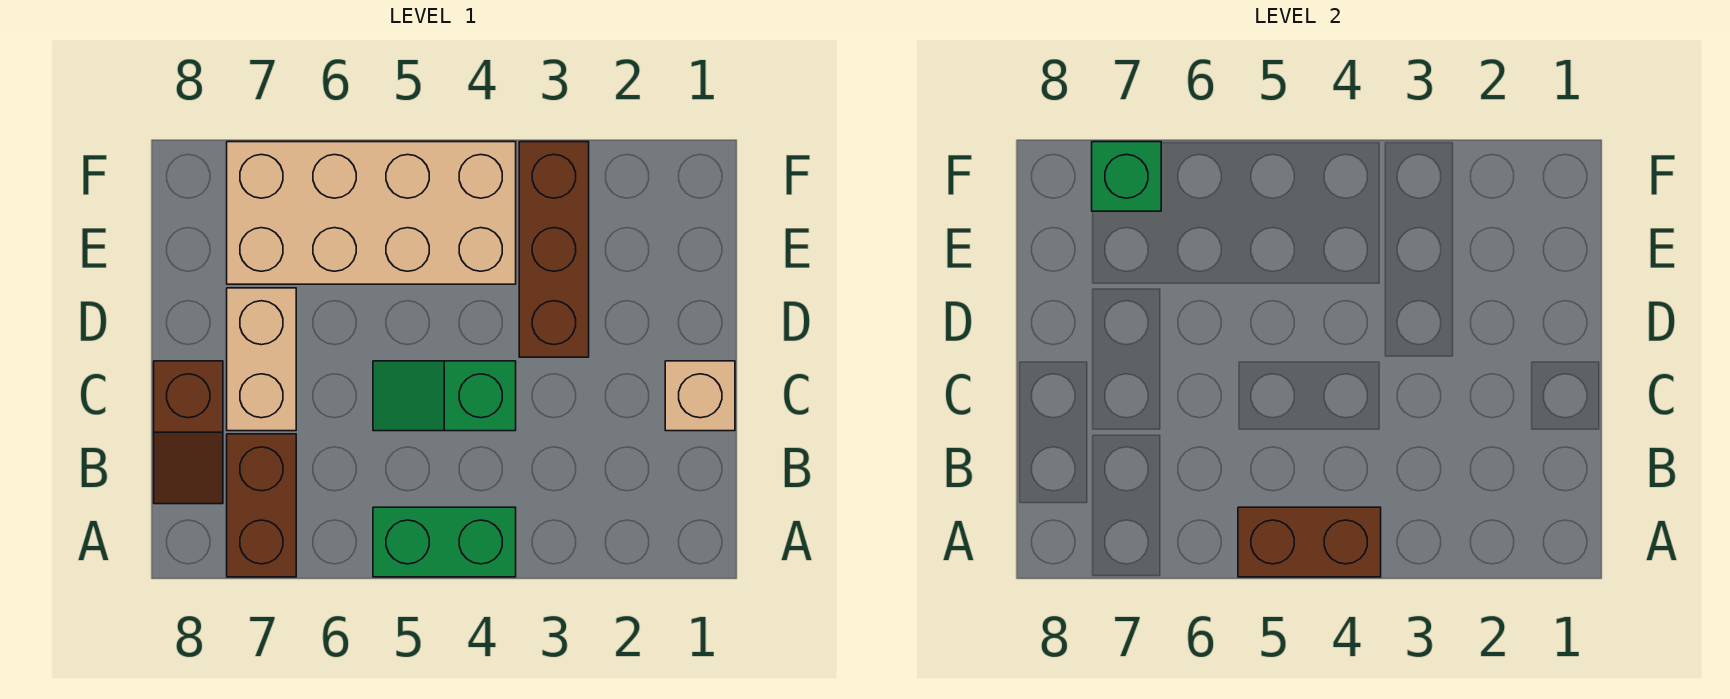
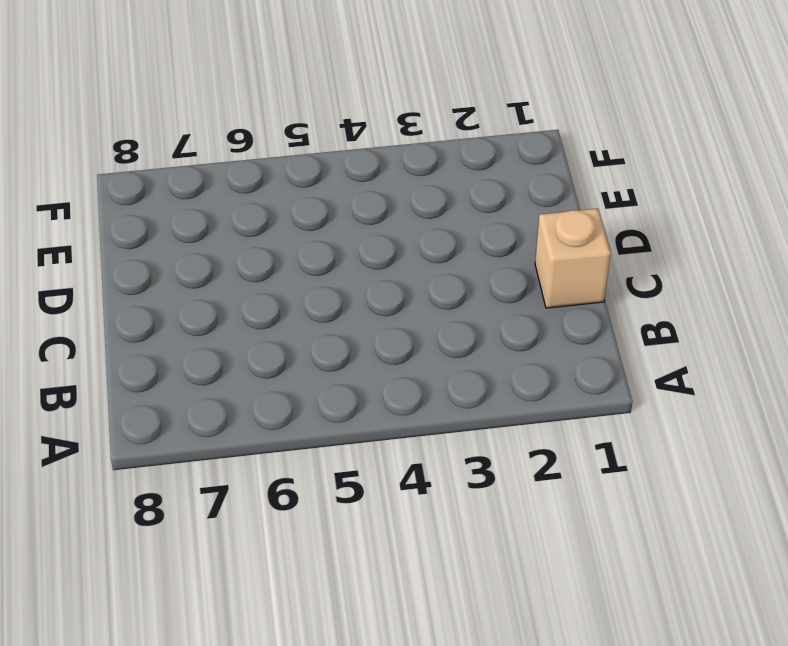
none -> green brick A4:A5 level 1
none -> brown brick A7:B7 level 1

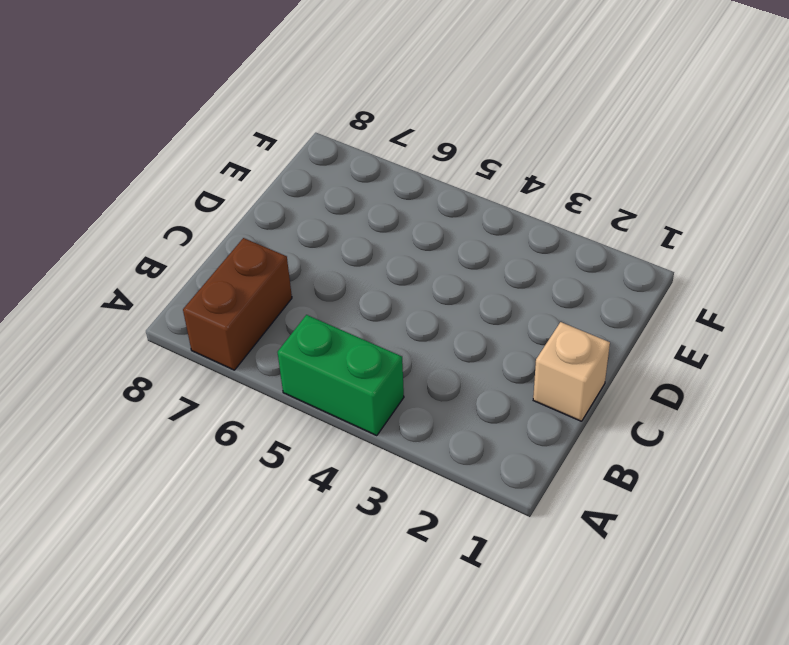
none -> brown slope B8:C8 level 1 top C
none -> green slope C4:C5 level 1 top 4

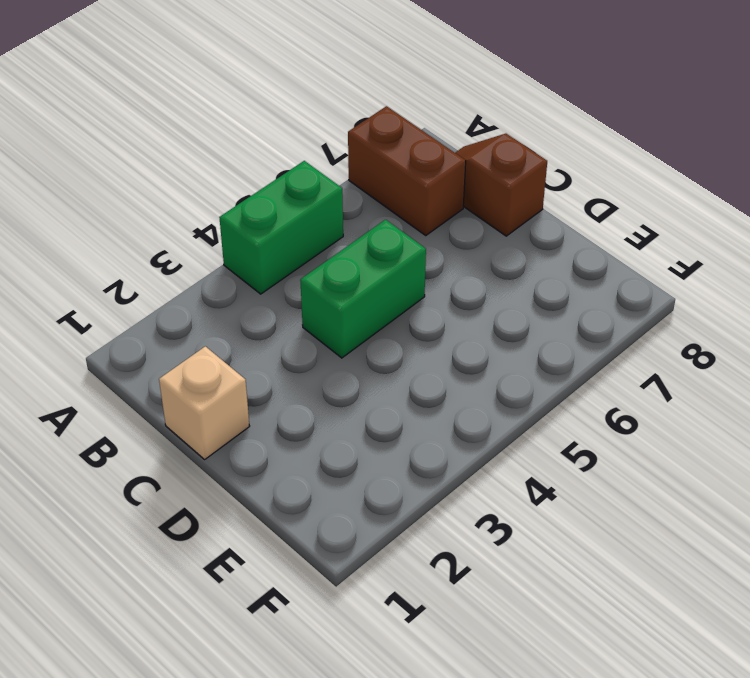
green brick C4:C5 level 1 -> green slope C4:C5 level 1 top 4
none -> tan brick C7:D7 level 1
none -> brown brick D3:F3 level 1

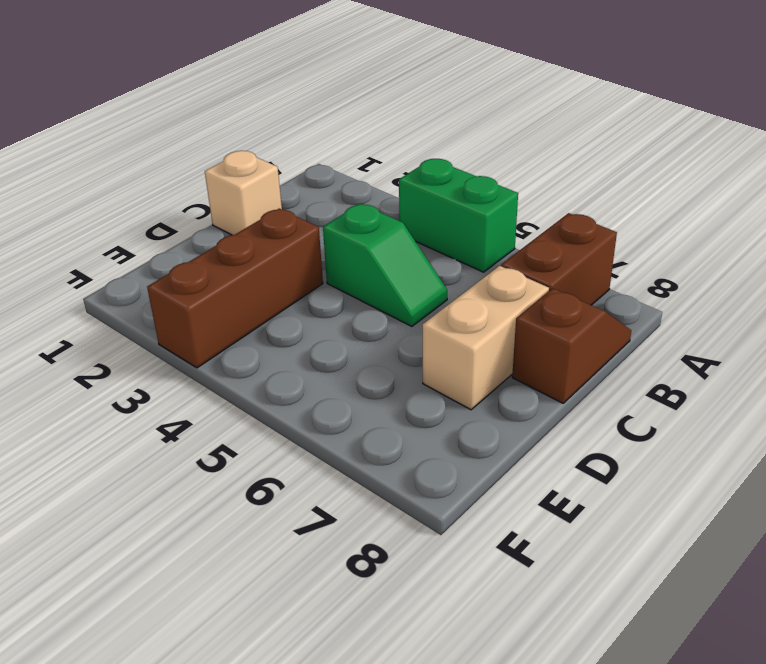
none -> tan brick E4:F7 level 1
none -> brown brick A4:A5 level 2

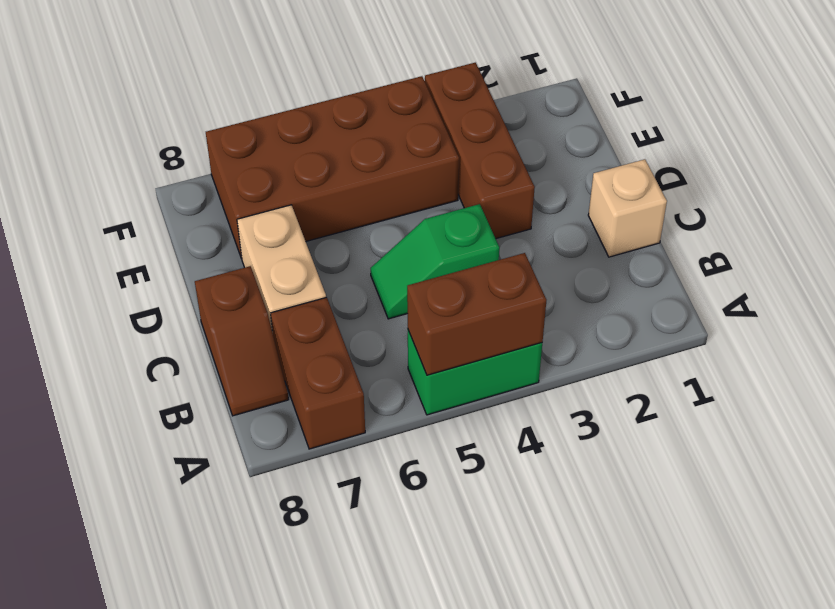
brown brick E4:F7 level 1 -> tan brick E4:F7 level 1
none -> green brick F7 level 2

